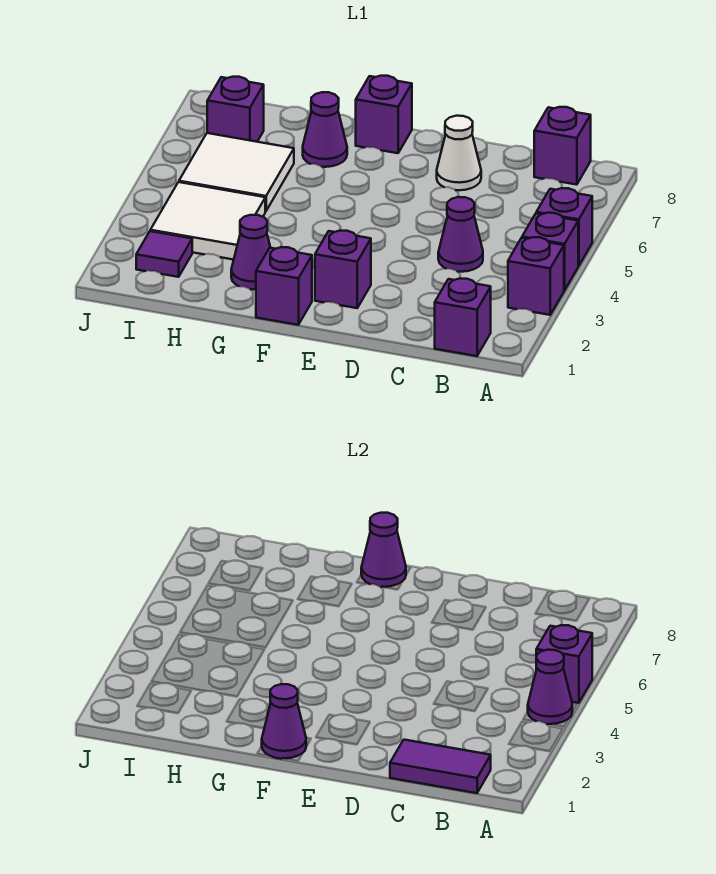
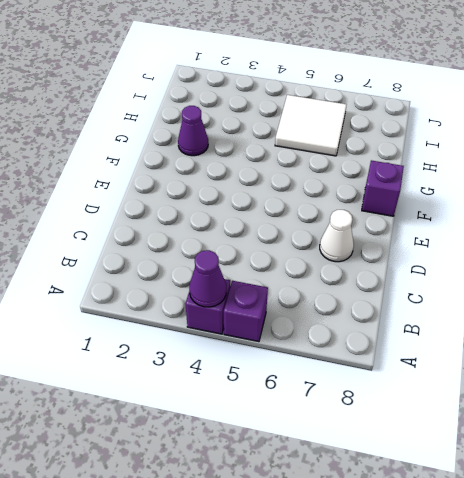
none -> purple brick A3 level 1
none -> purple brick B1 level 1
none -> purple brick B8 level 1

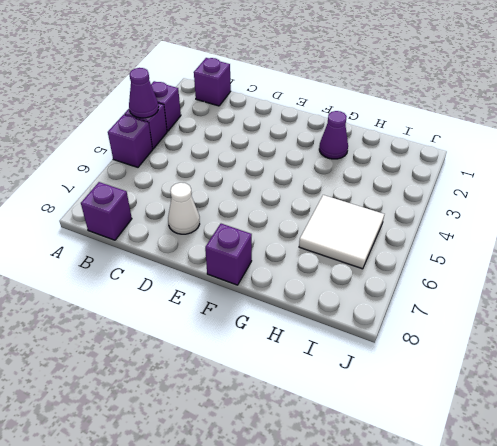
none -> purple cone C4 level 1
none -> purple brick E2 level 1
none -> purple brick F1 level 1

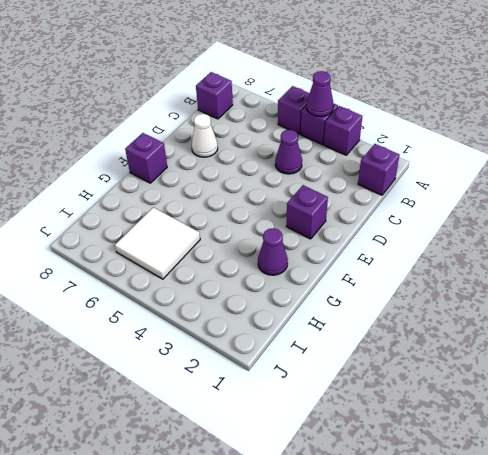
none -> purple brick F1 level 1
none -> purple cone G7 level 1
none -> white tile H3:I4 level 1

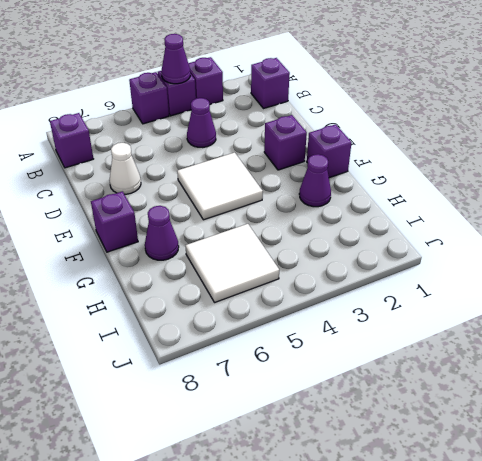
white tile E4:F5 level 1 -> white tile H3:I4 level 1
none -> purple tile I2 level 1
none -> purple brick I7 level 1
none -> purple brick A5 level 2

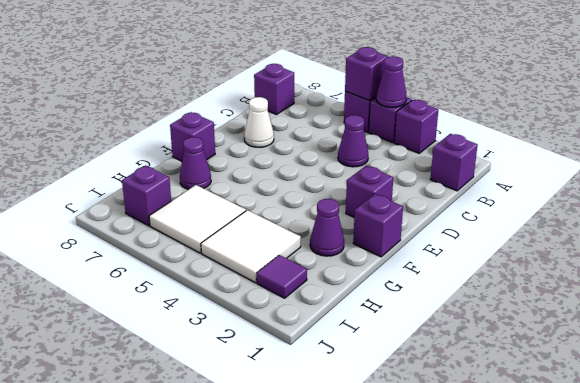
none -> purple tile B1:C1 level 2
none -> purple cone F1 level 2
none -> purple cone F8 level 2

